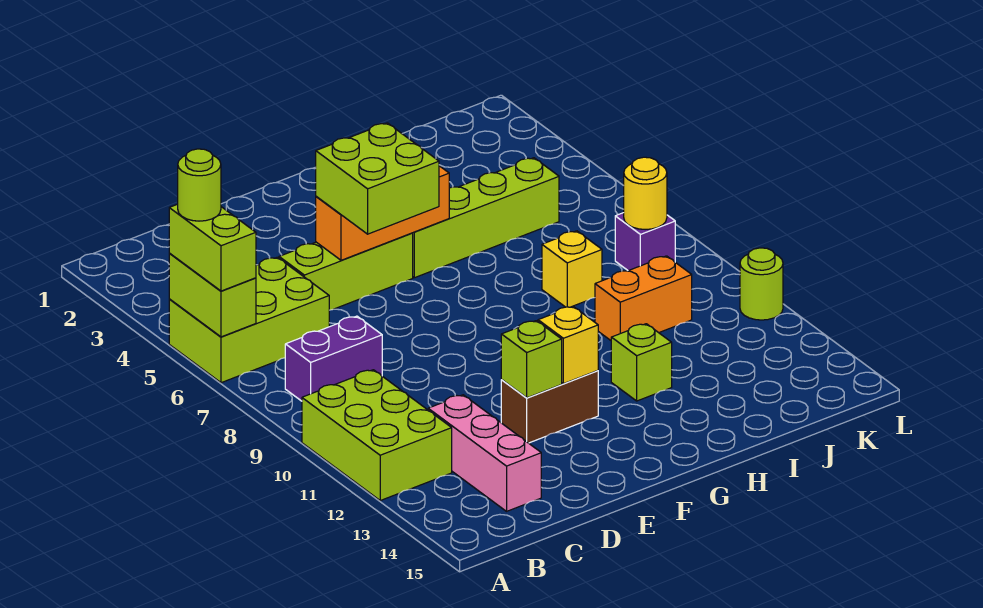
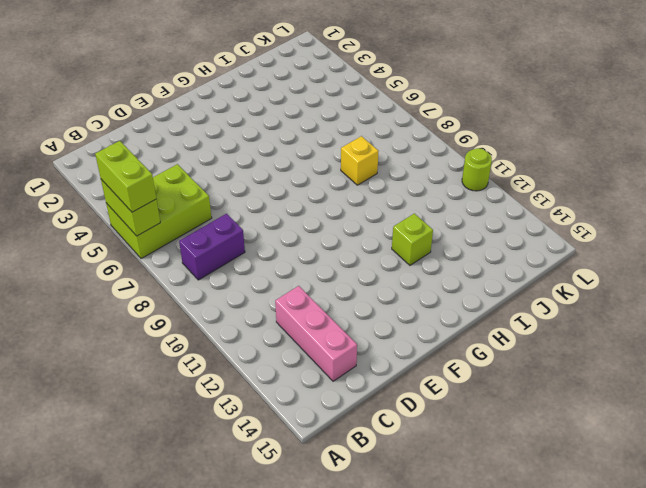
none -> lime brick A10:B12 level 1
none -> lime brick D5:F5 level 1
none -> brown brick E12:F12 level 1

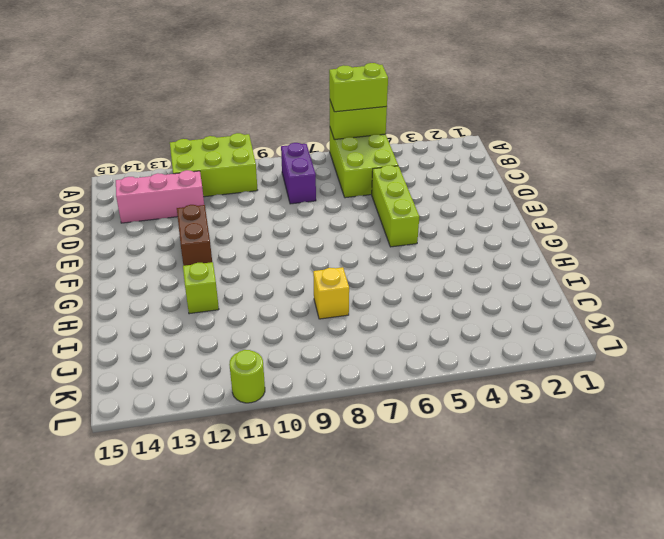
none -> lime brick G5:J5 level 1
none -> orange brick I10:J10 level 1
none -> purple brick K8 level 1

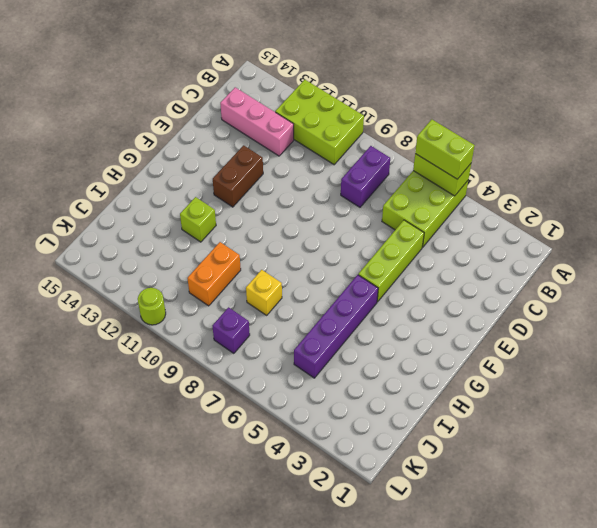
purple brick G5:J5 level 1 -> lime brick G5:J5 level 1
none -> orange brick E5:G5 level 2
none -> lime brick E12 level 2
none -> yellow brick F12 level 2

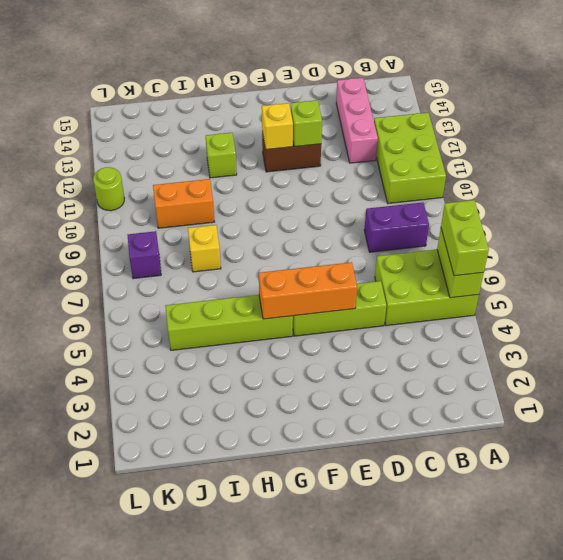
none -> yellow round brick K8 level 2
none -> lime brick E5:F6 level 3
none -> lime round brick A5 level 4

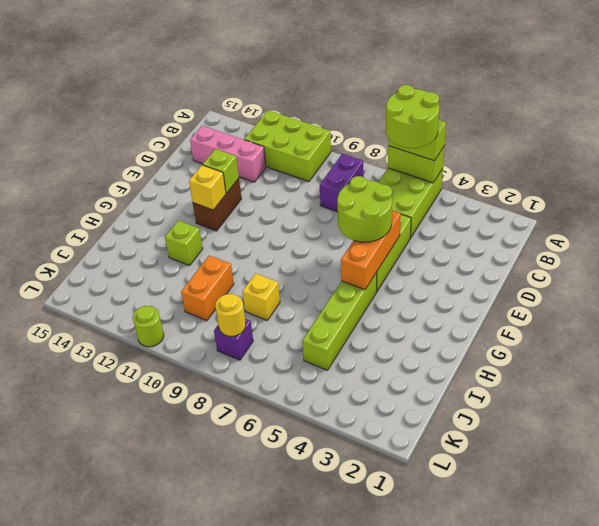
lime round brick A5:B6 level 4 -> lime round brick A5 level 4
lime round brick E5:F6 level 3 -> lime brick E5:F6 level 3

